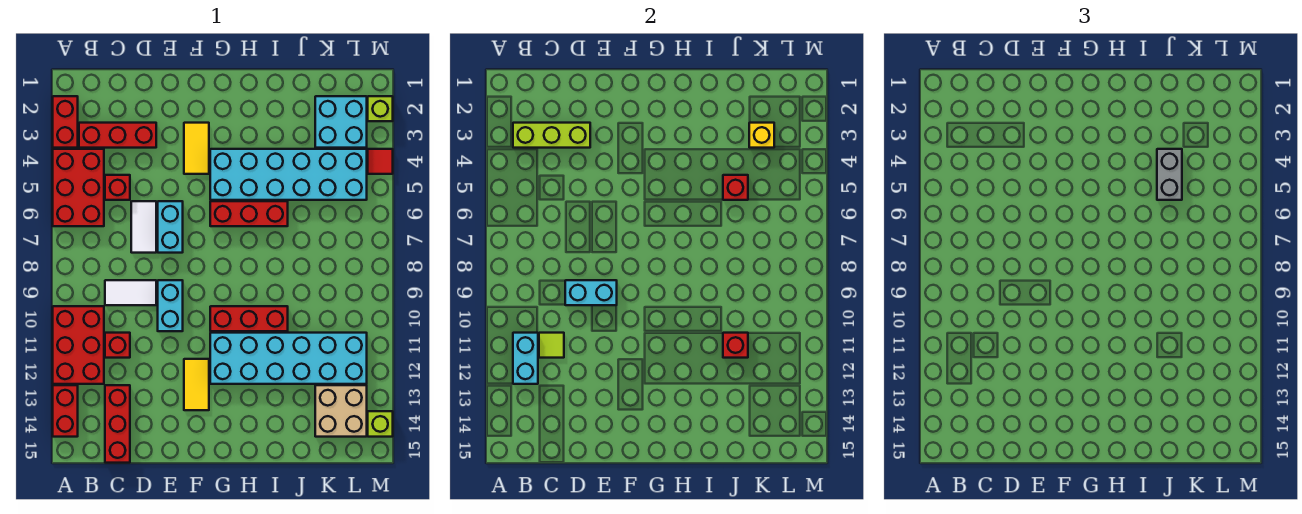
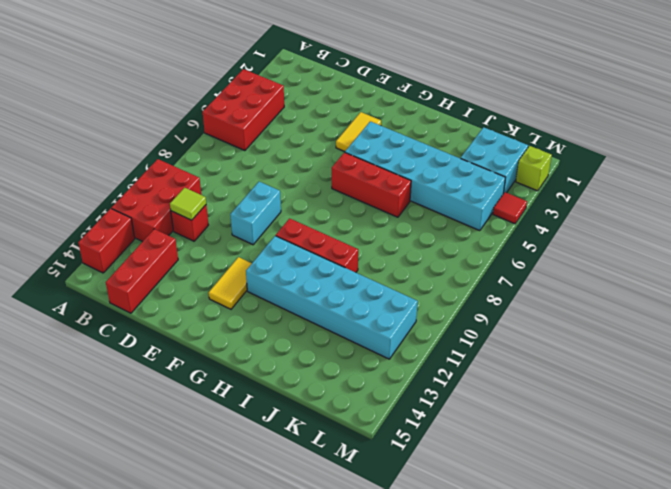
none -> red brick A2:A3 level 1
none -> red brick B3:D3 level 1
none -> red brick C5 level 1
none -> white tile C9:D9 level 1

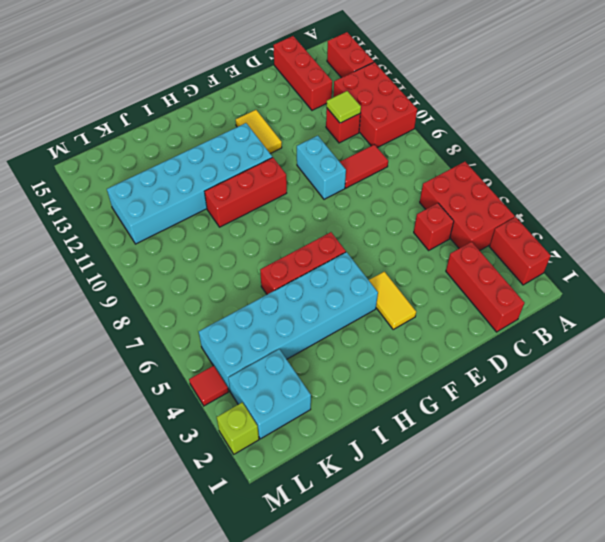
red brick C1:C3 level 1 -> red brick B3:D3 level 1
red tile C9:D9 level 1 -> white tile C9:D9 level 1
none -> white tile D6:D7 level 1
none -> cyan brick E6:E7 level 1
none -> tan brick K13:L14 level 1
none -> lime brick M14 level 1

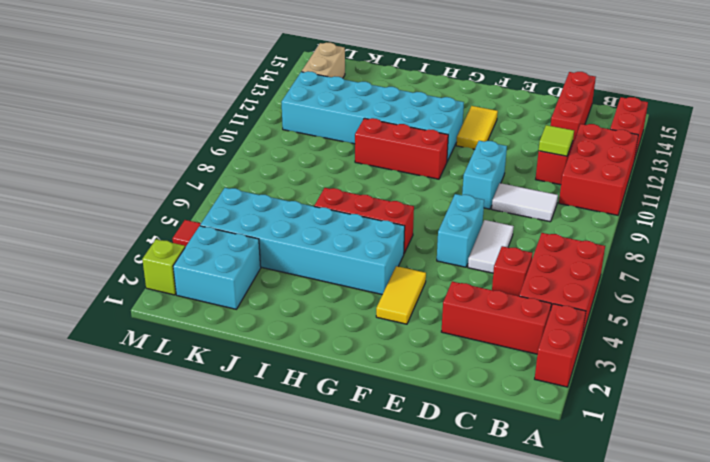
tan brick L13:L14 level 1 -> tan brick K13:L14 level 1
none -> lime brick M14 level 1
none -> lime brick B3:D3 level 2
none -> cyan brick B11:B12 level 2
none -> cyan brick D9:E9 level 2

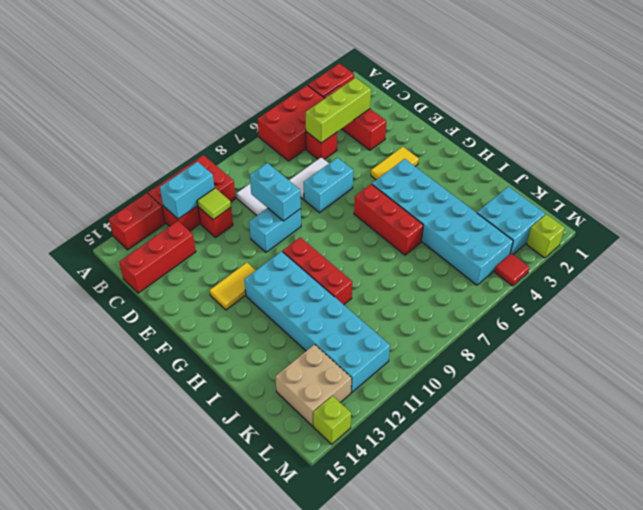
lime brick C3:C5 level 2 -> lime brick B3:D3 level 2
none -> red brick J5 level 2
none -> red brick J11 level 2
none -> yellow brick K3 level 2
none -> grey brick J4:J5 level 3

